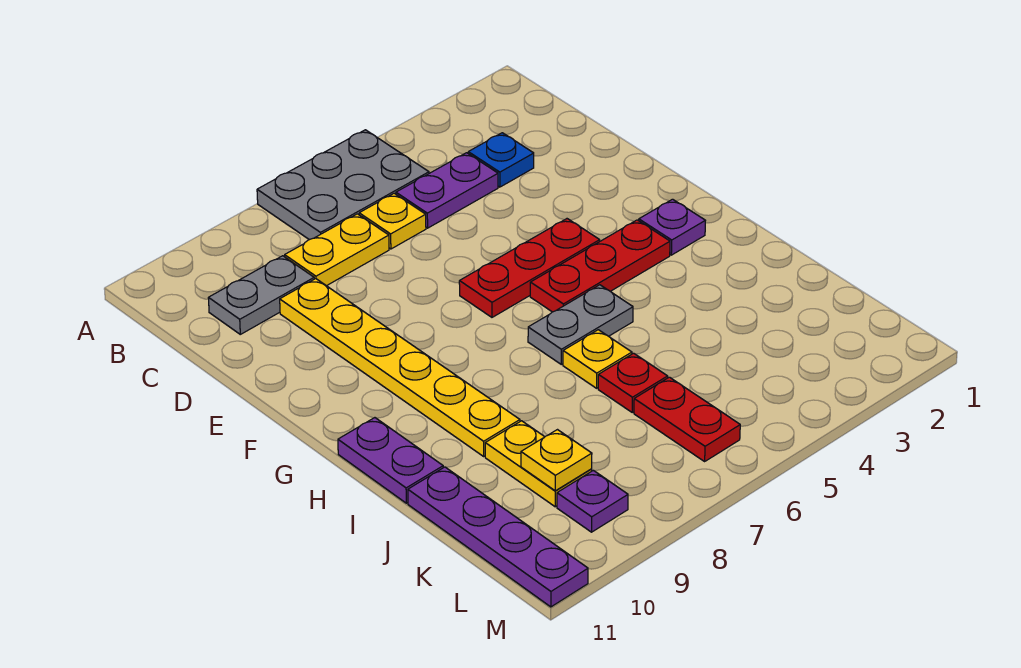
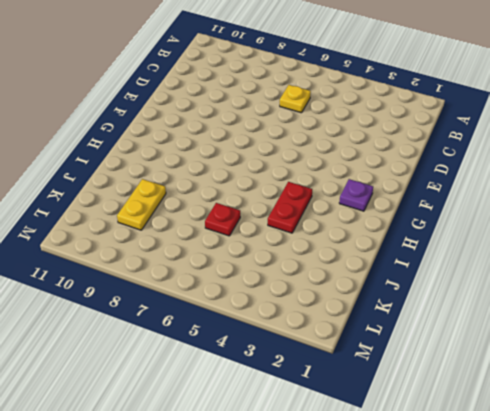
red plate H4:I4 level 1 -> red plate K6:L6 level 1
none -> grey plate A5:B7 level 1
none -> blue plate C3 level 1
none -> purple plate C4:C5 level 1

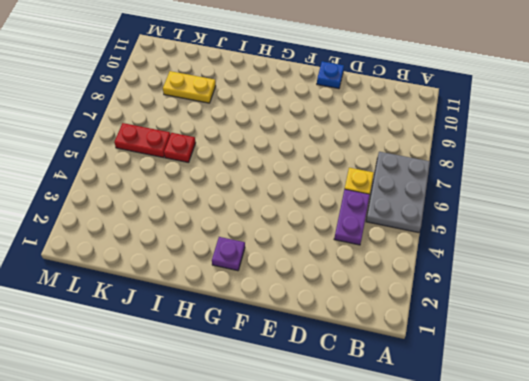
blue plate E11 level 1 -> blue plate C3 level 1
none -> yellow plate C7:C8 level 1
none -> grey plate C9:C10 level 1
none -> yellow plate D9:I9 level 1

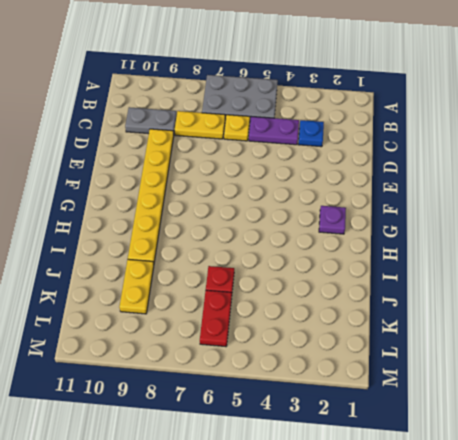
none -> red plate F4:F6 level 1
none -> red plate G3:G5 level 1
none -> grey plate H5:H6 level 1

